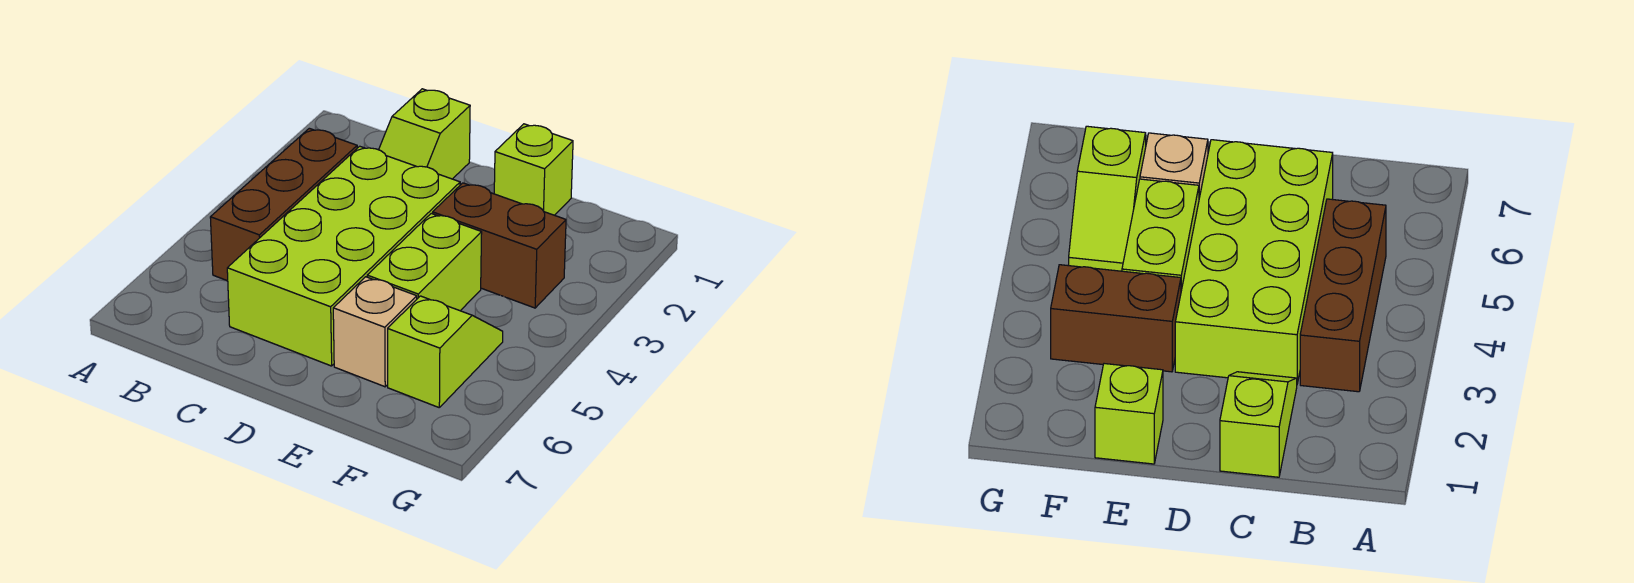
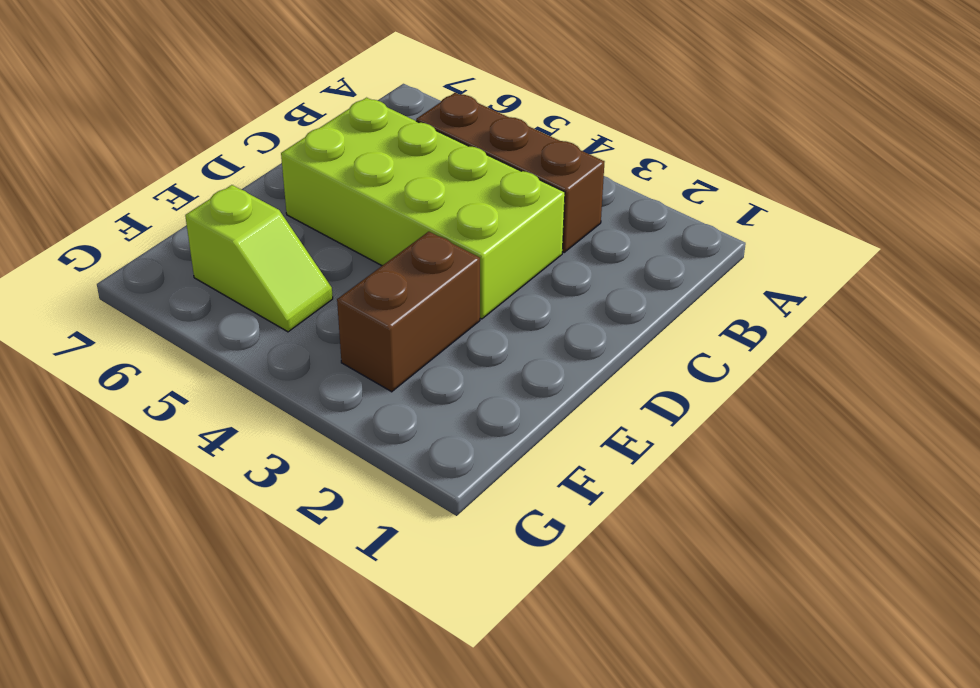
none -> lime slope C1:C2 level 1 top 1
none -> lime brick E1 level 1

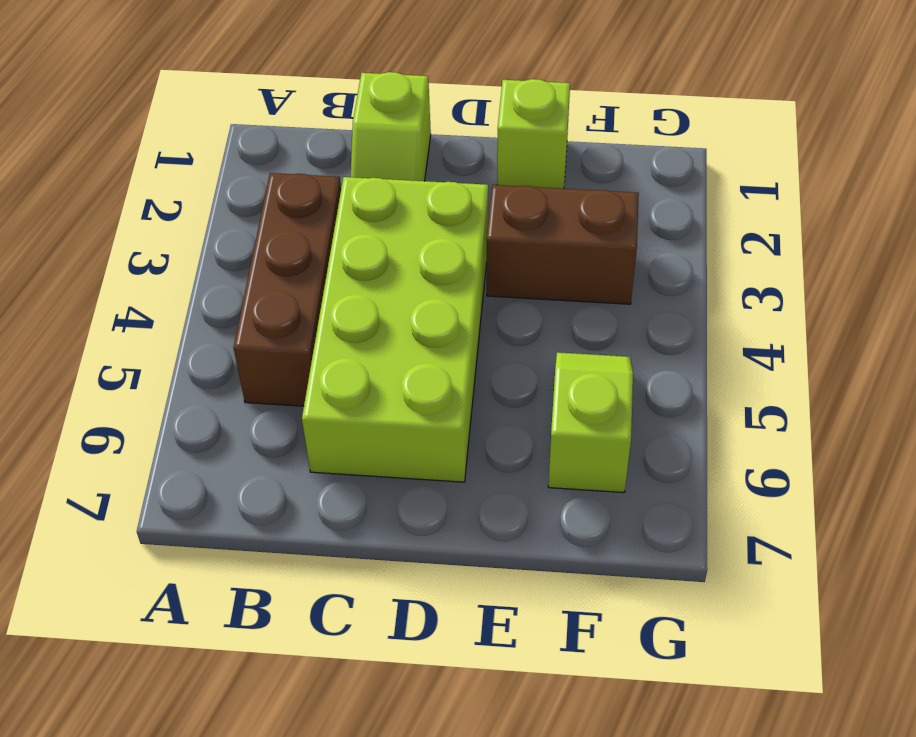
none -> lime brick E4:E5 level 1
none -> tan brick E6 level 1

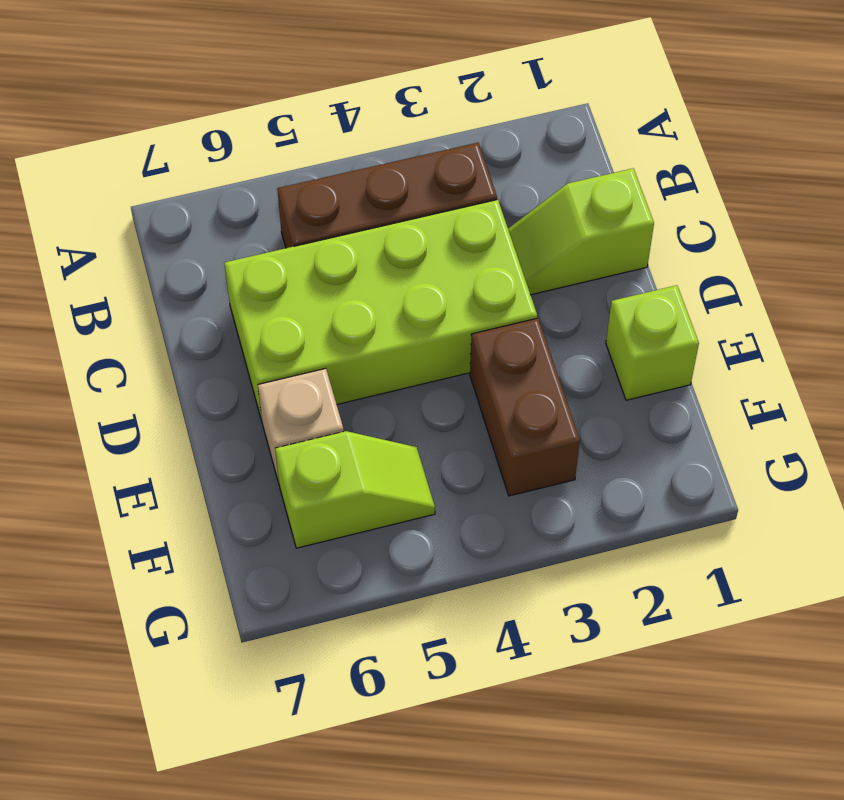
none -> lime brick E4:E5 level 1

